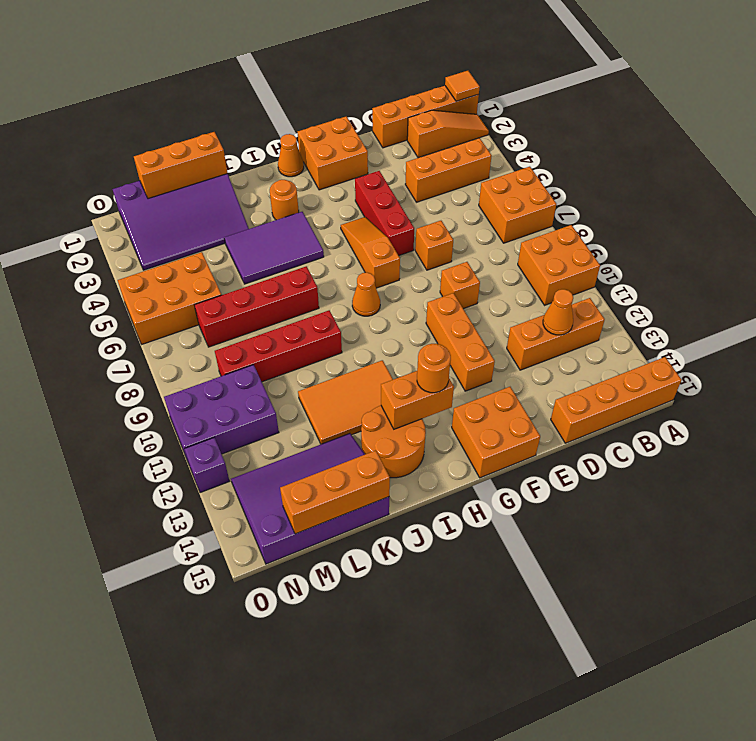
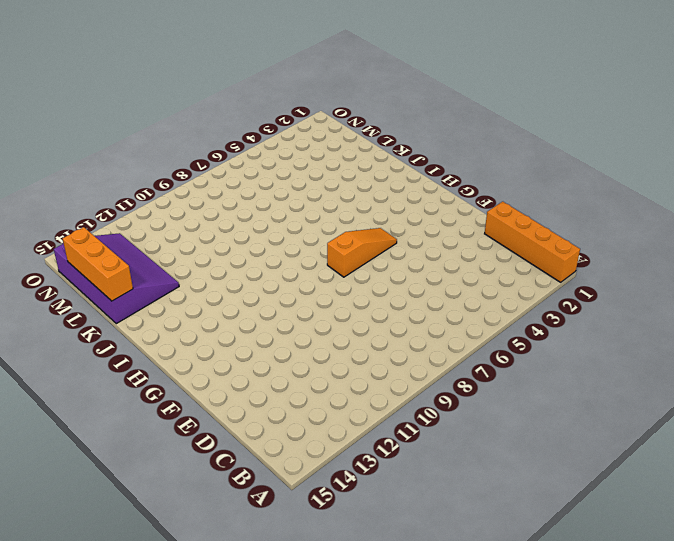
none -> orange slope A2:C2 level 1 top C
none -> orange brick A6:B7 level 1
none -> orange brick A9:B10 level 1
none -> orange brick A15:D15 level 1

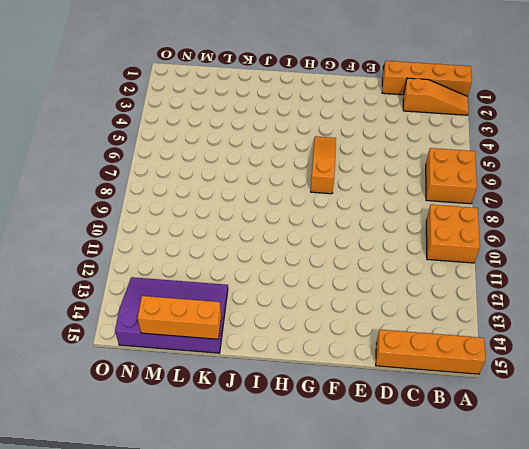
none -> orange brick B4:D4 level 1
none -> orange brick B12:D12 level 1
none -> orange brick E7 level 1
none -> orange brick E9 level 1

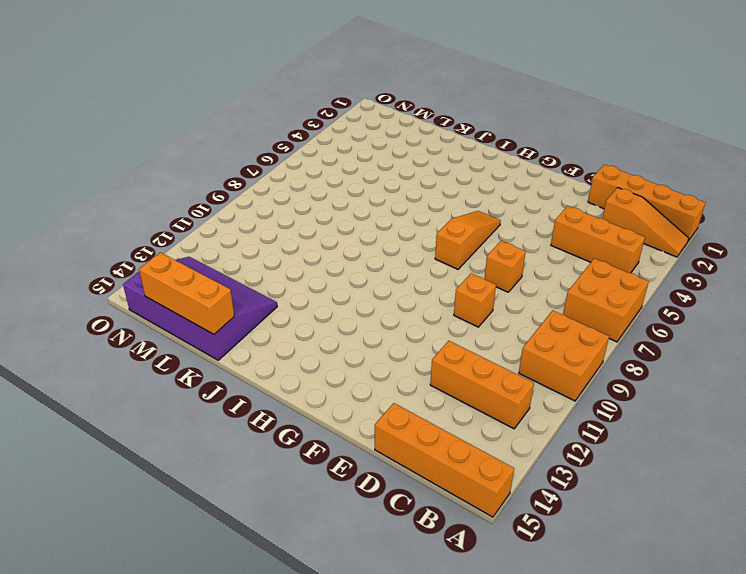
none -> orange brick F1:G2 level 1
none -> red brick F4:F6 level 1
none -> orange brick F10:F12 level 1
none -> orange brick F14:G15 level 1

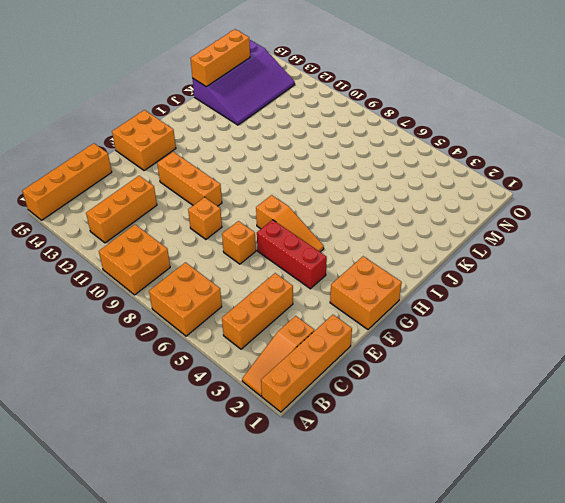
none -> orange cone H1 level 1
none -> orange cone H8 level 1
none -> orange round brick I3 level 1
none -> purple tile I4:K5 level 1

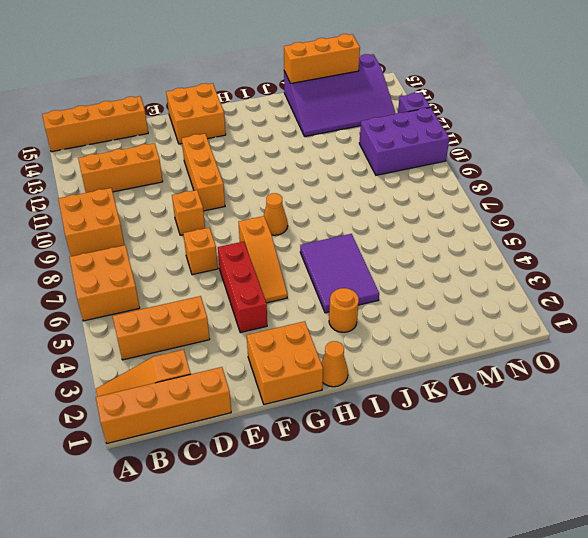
purple tile I4:J6 level 1 -> purple tile I4:K5 level 1
none -> orange tile I11:K12 level 1
none -> orange round brick I13:J14 level 1
none -> red brick J7:M7 level 1
none -> red brick J9:M9 level 1

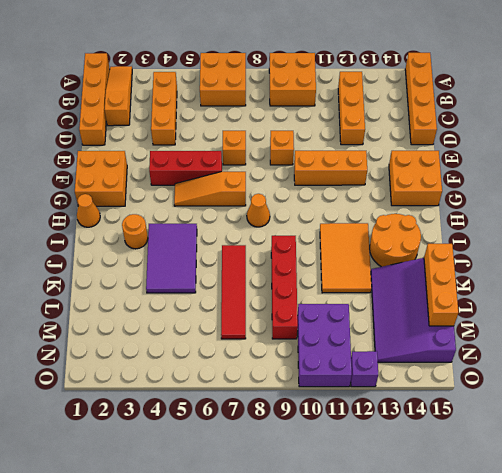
red tile J7:M7 level 1 -> red brick J7:M7 level 1
none -> purple slope K1:N3 level 1 top 1
none -> orange brick M5:O6 level 1
none -> orange tile A1 level 2
none -> orange cone C12 level 2

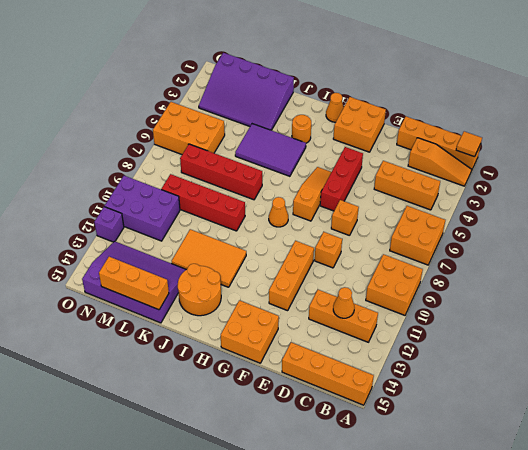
none -> orange brick H13:I13 level 2
none -> orange brick K1:M1 level 2
none -> orange round brick H13 level 3

